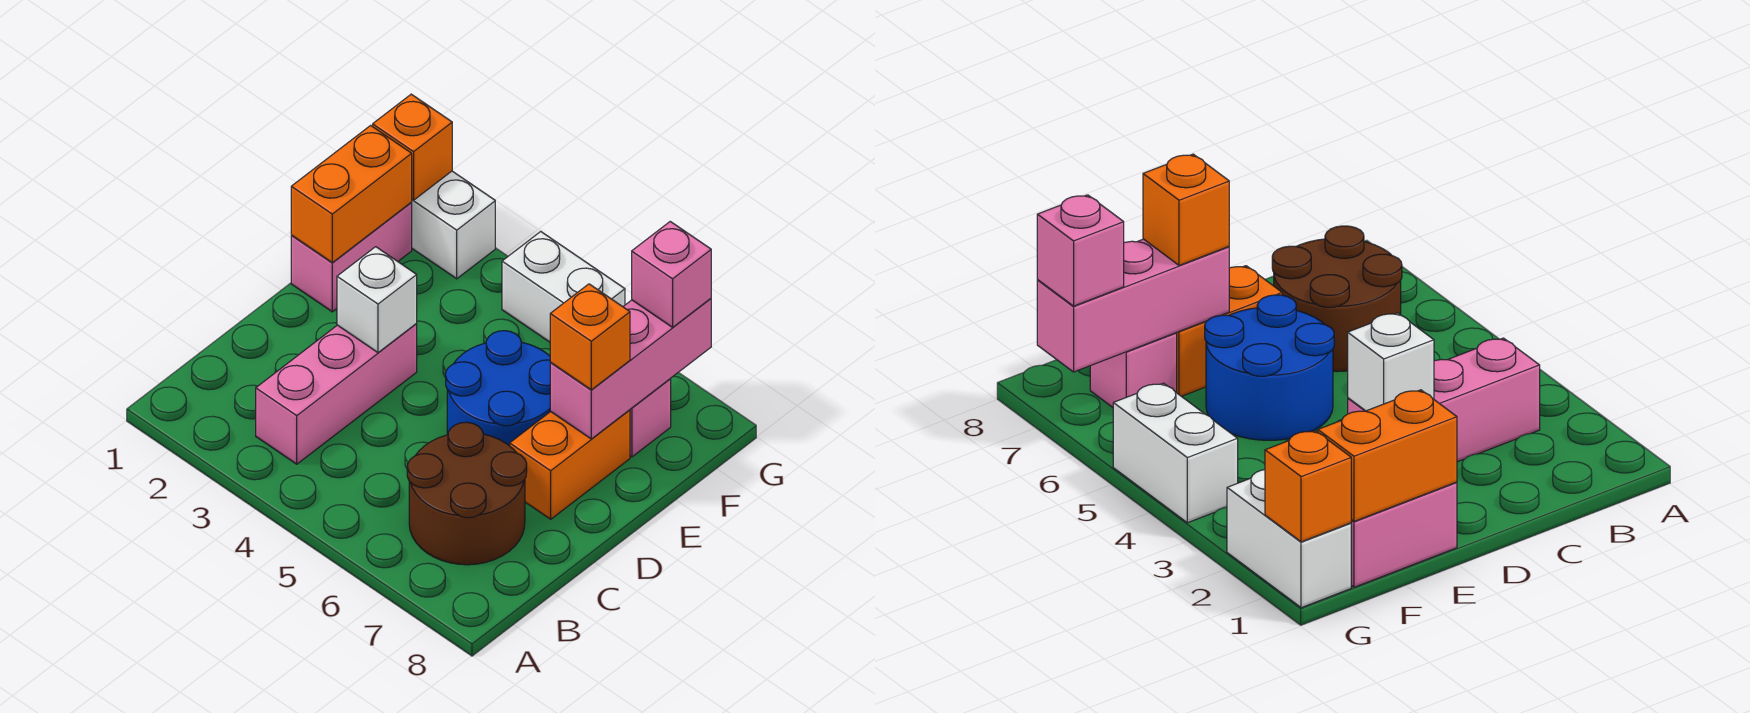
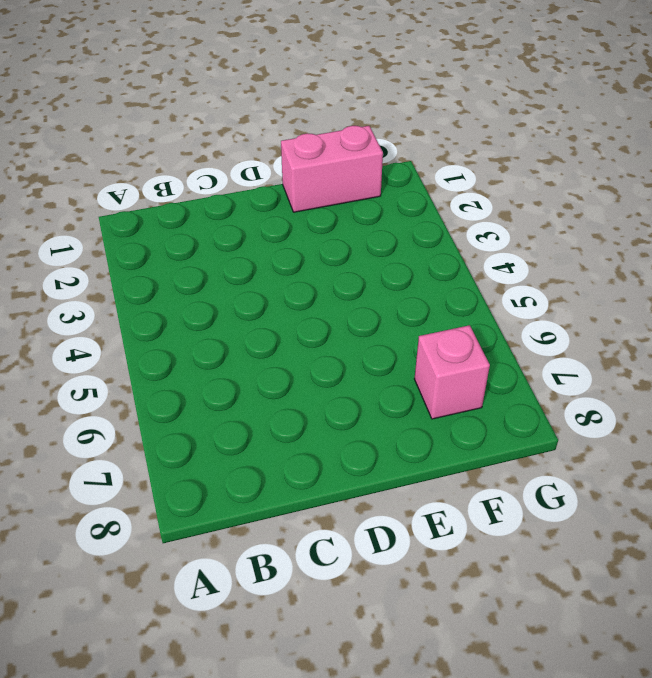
none -> pink brick B3:D3 level 1
none -> brown round brick B6:C7 level 1
none -> blue round brick D5:E6 level 1

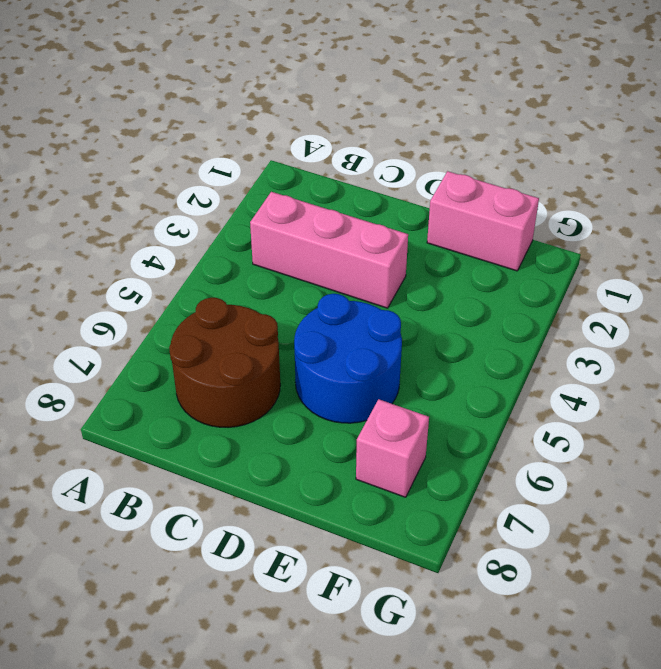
none -> orange brick D7:E7 level 1
none -> white brick G1:G2 level 1
none -> white brick G4:G5 level 1

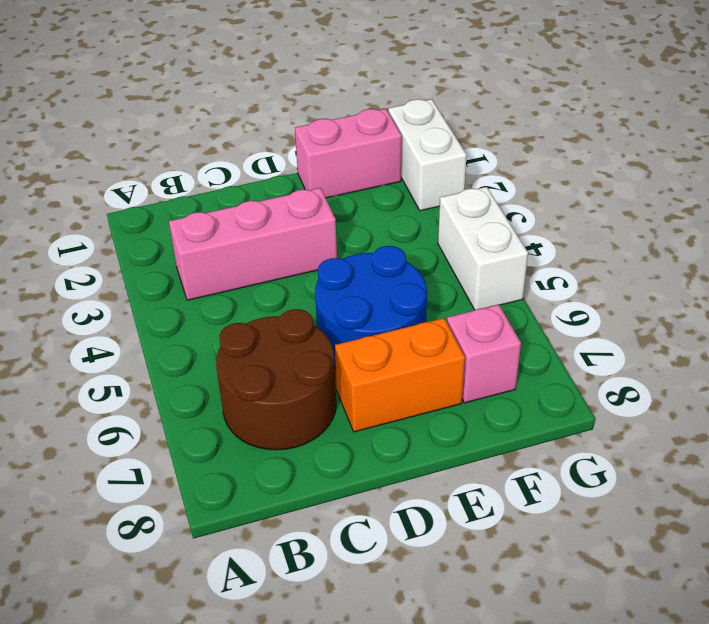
none -> white brick D3 level 2
none -> orange brick E1:F1 level 2
none -> pink brick E7:G7 level 2

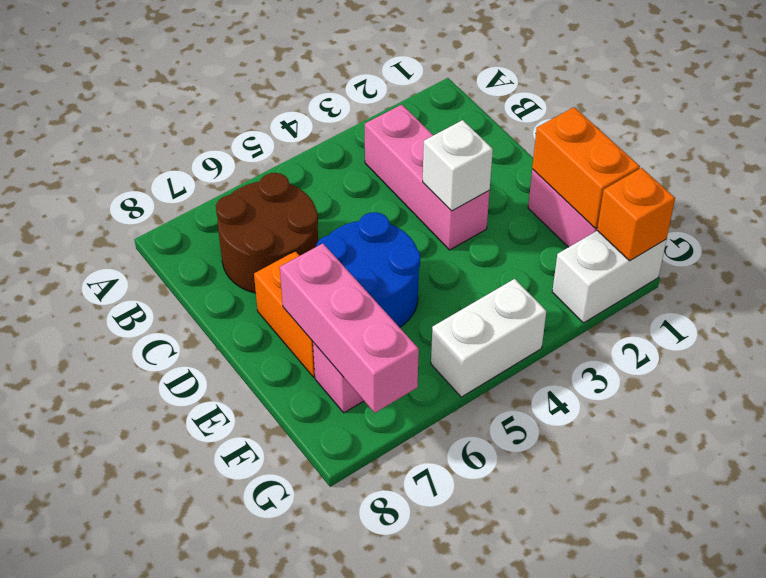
none -> orange brick E7 level 3
none -> pink brick G7 level 3

